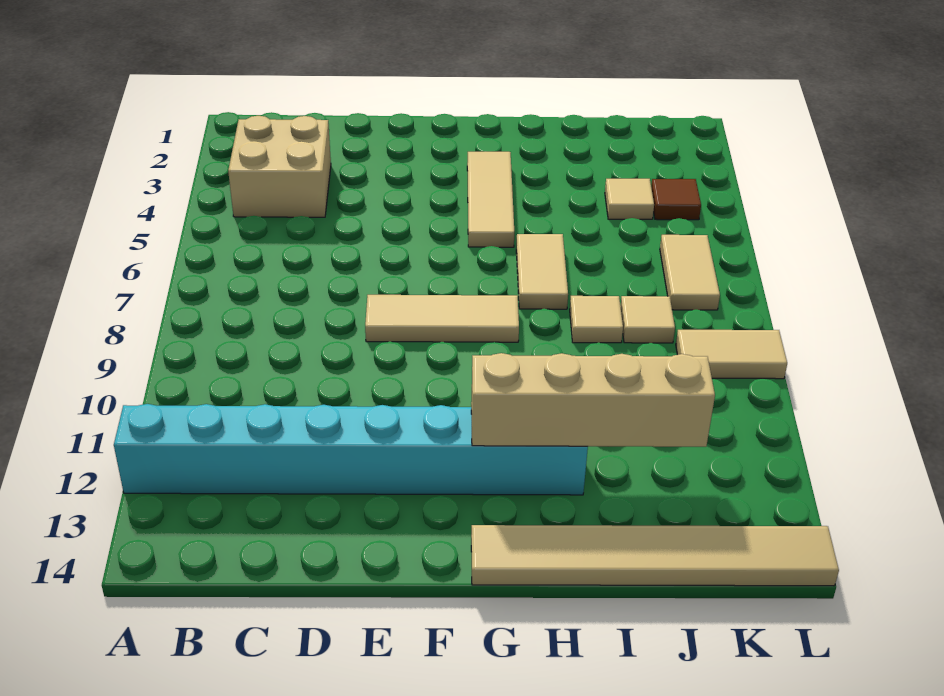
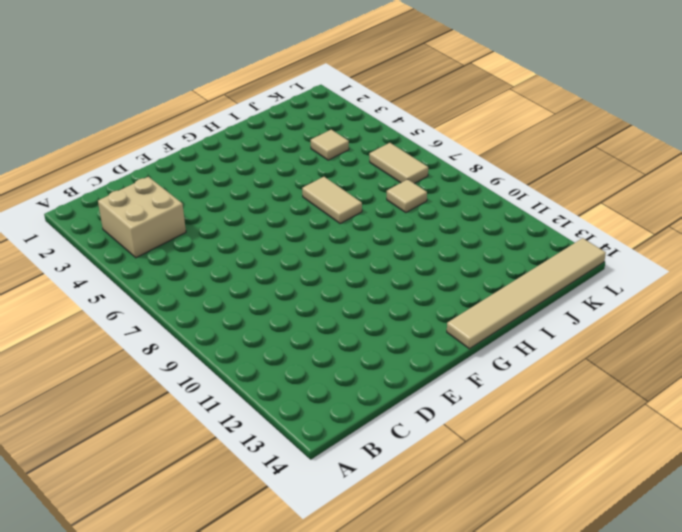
none -> cyan brick A12:H12 level 1
none -> tan tile E8:G8 level 1
none -> tan tile G3:G5 level 1

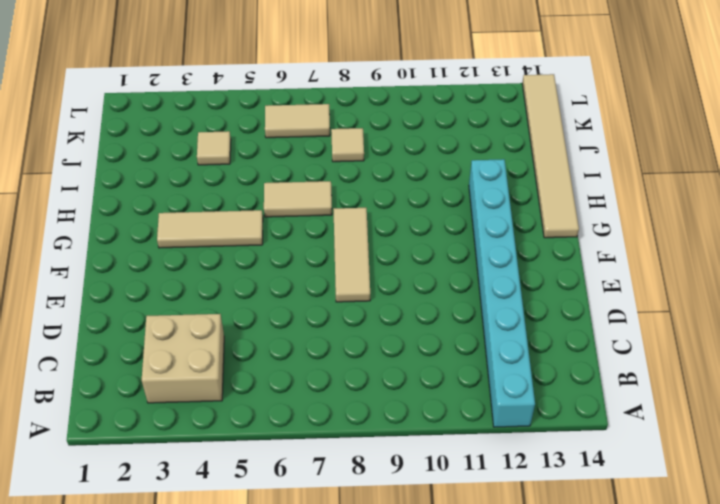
none -> tan tile I8 level 1
none -> brown tile K4 level 1
none -> tan tile K9:L9 level 1

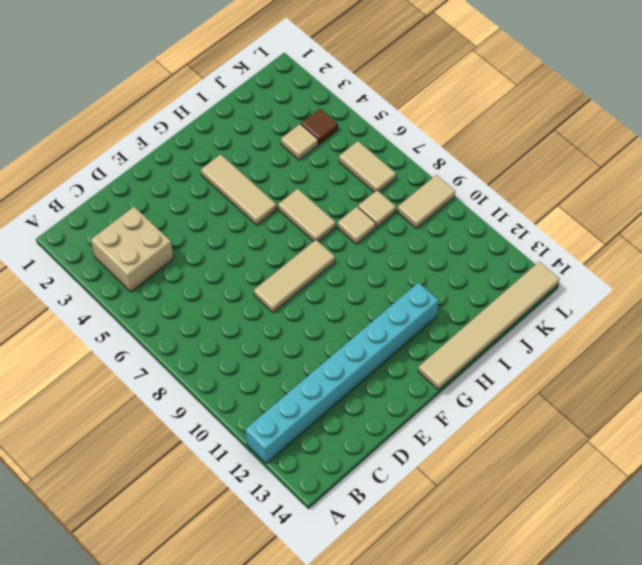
none -> tan brick G12:J12 level 2

